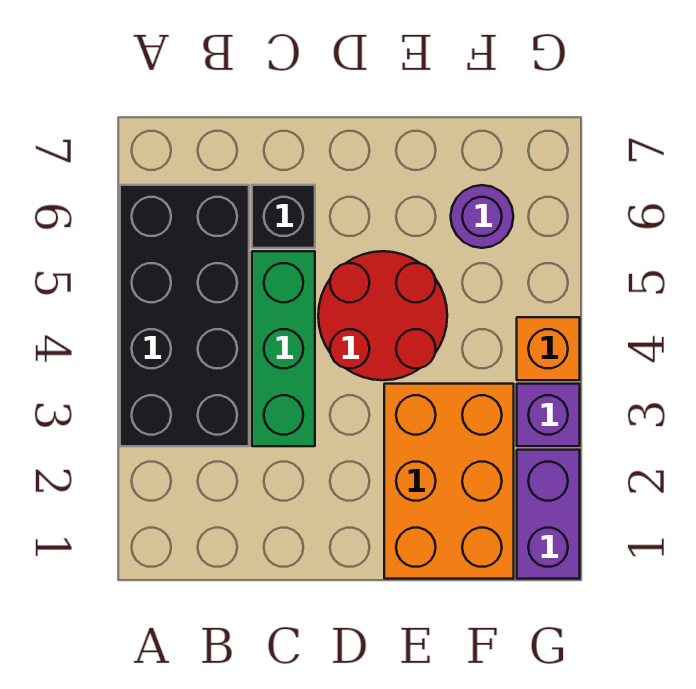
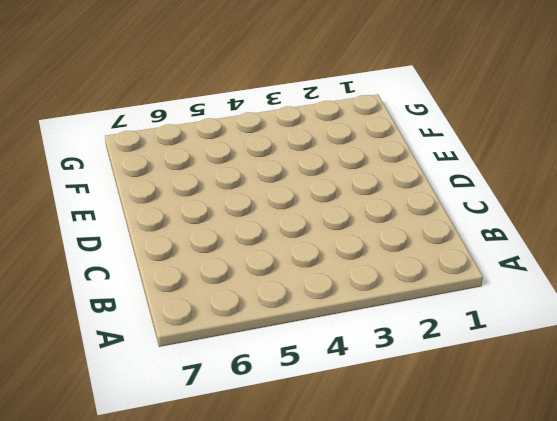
none -> black brick A3:B6 level 1
none -> green brick C3:C5 level 1

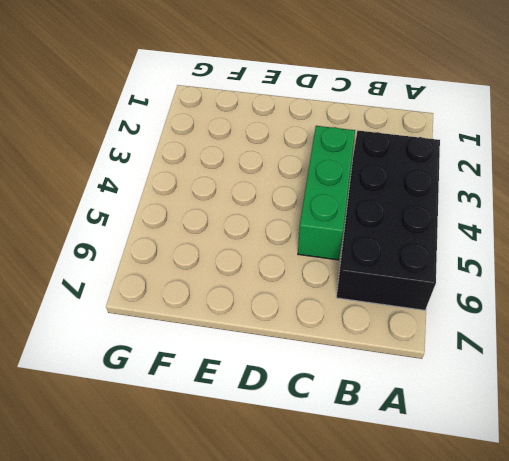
none -> black brick C6 level 1
none -> red round brick D4:E5 level 1

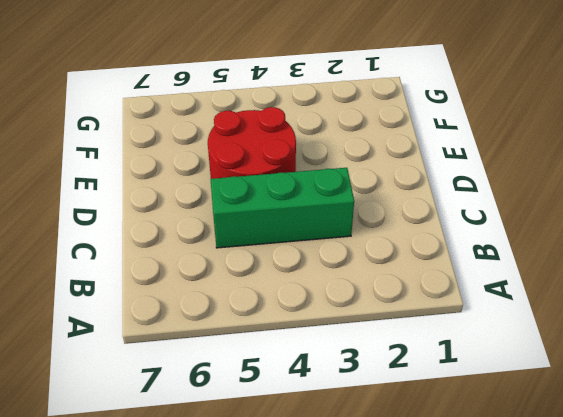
none -> black brick A3:B6 level 1
none -> black brick C6 level 1

